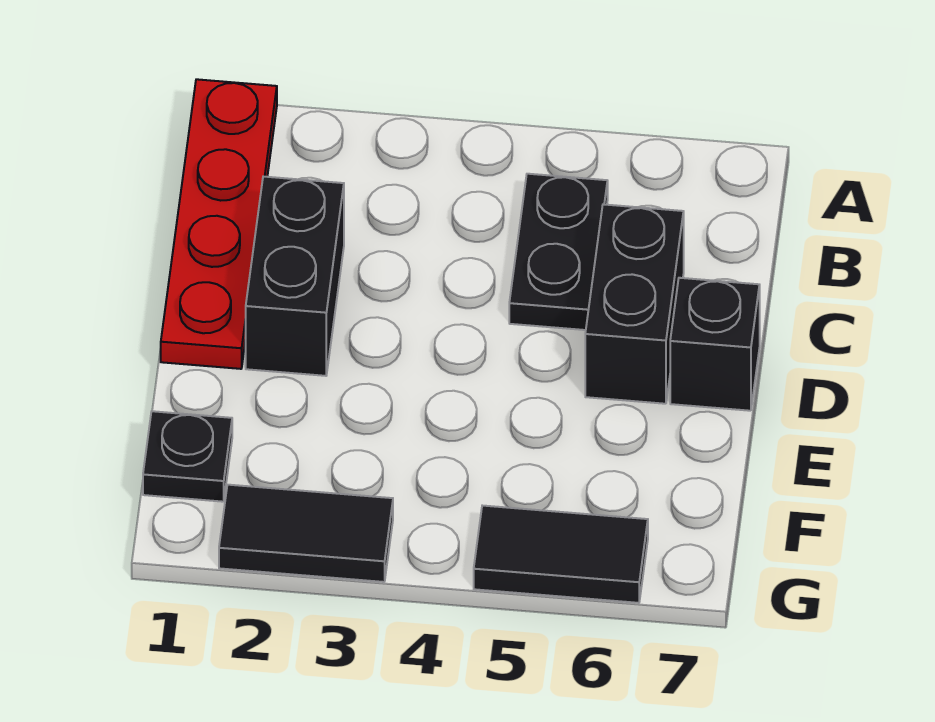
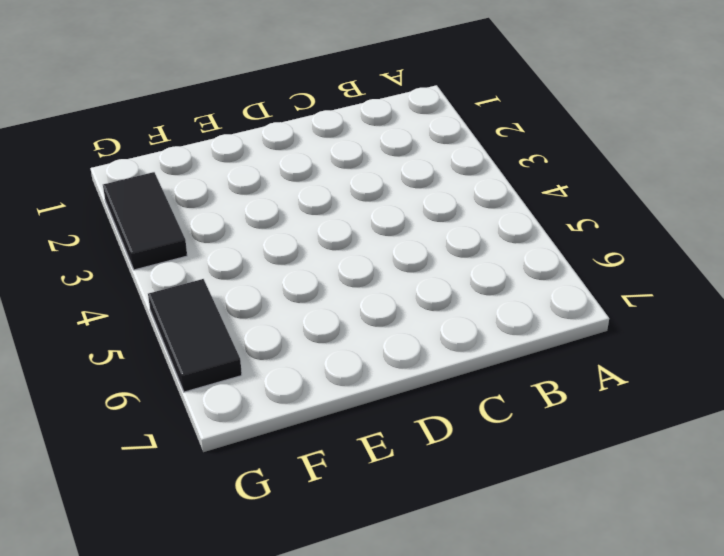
none -> red plate A1:D1 level 1
none -> black plate B5:C5 level 1

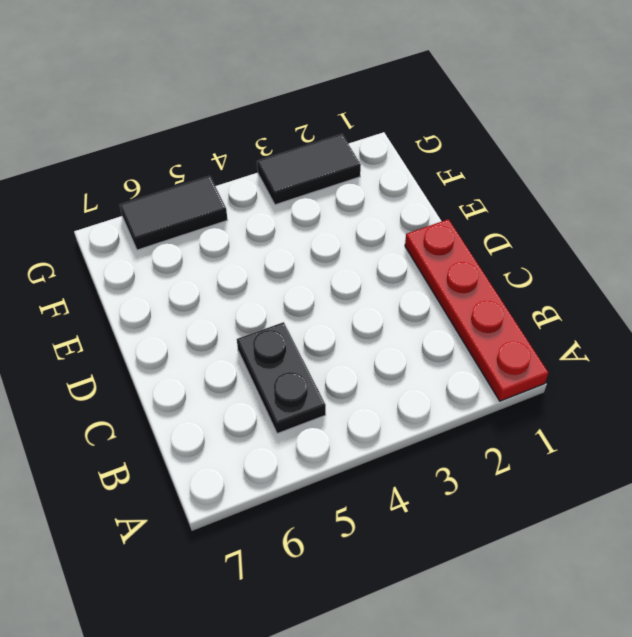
none -> black brick C2:D2 level 1
none -> black brick C6:D6 level 1

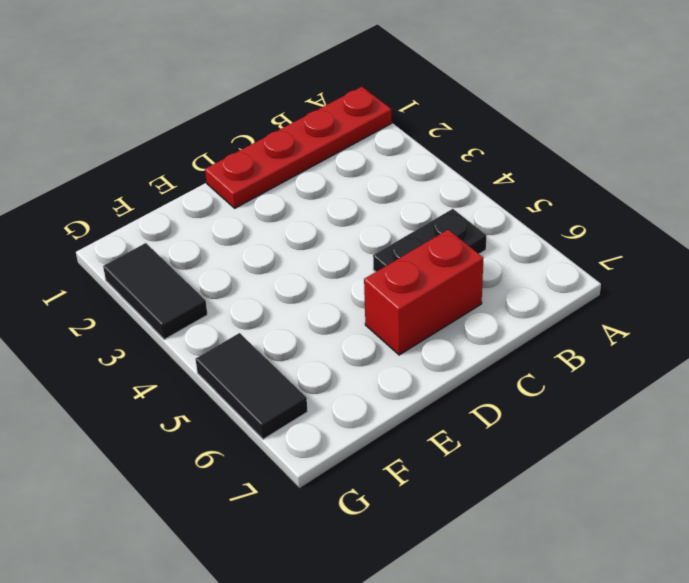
red brick C6:D6 level 1 -> black brick C6:D6 level 1
none -> black brick C2:D2 level 1
none -> black brick D7 level 1

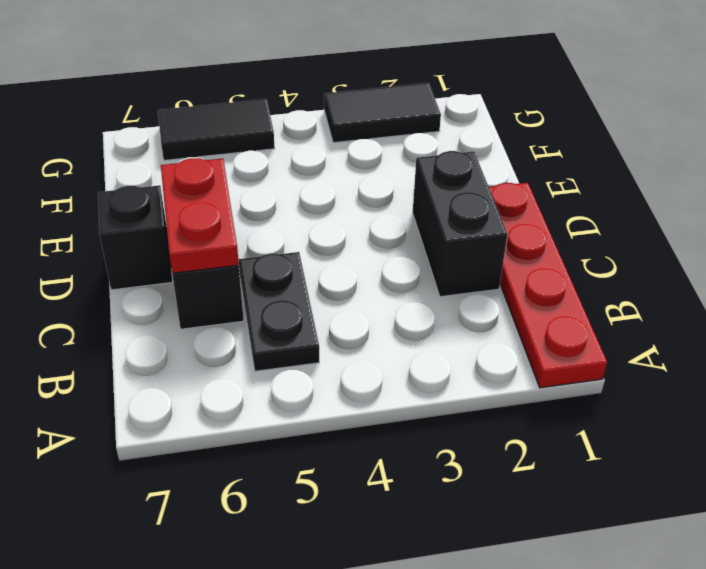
red plate C6:D6 level 2 -> none
none -> black plate F1 level 1

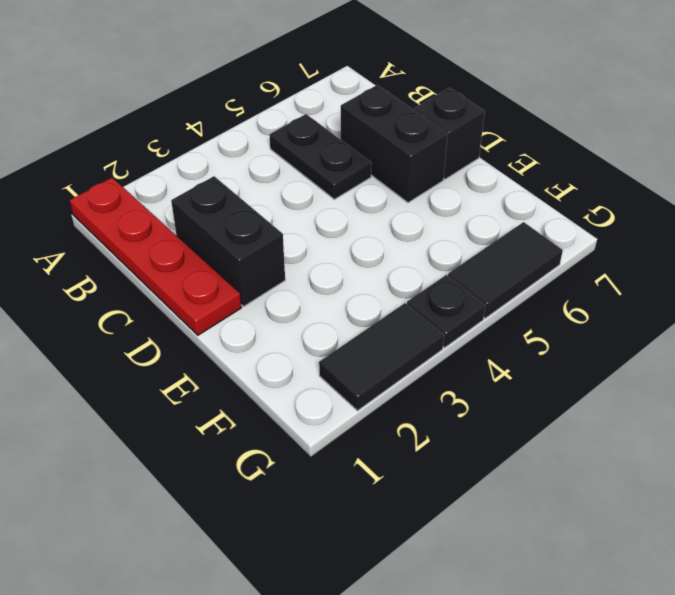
black plate G4 level 1 -> black plate F1 level 1

